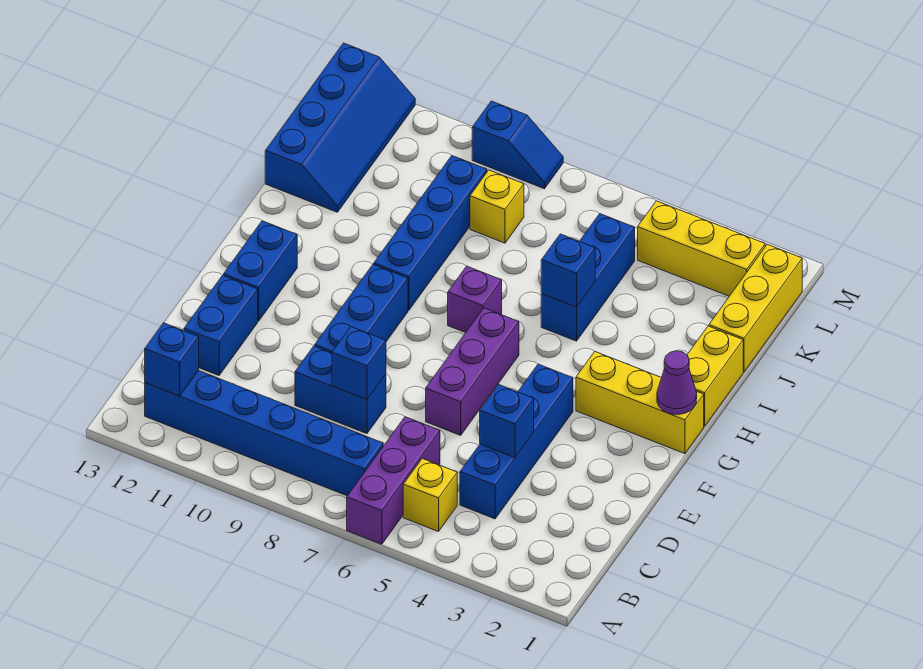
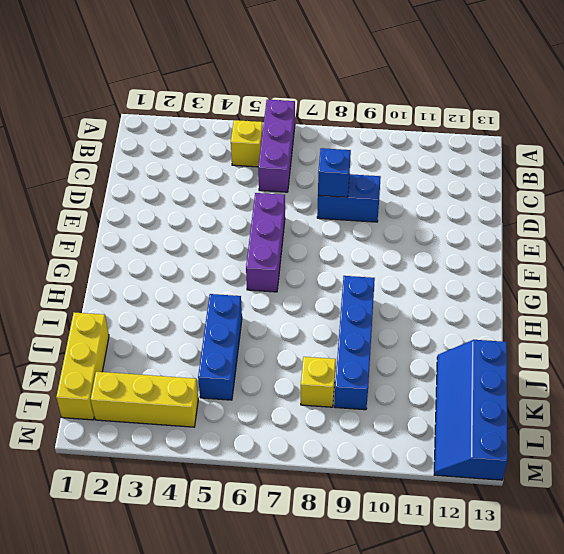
none -> blue brick B7:B12 level 1
none -> blue brick C4:F4 level 1
none -> blue brick D12:E12 level 1

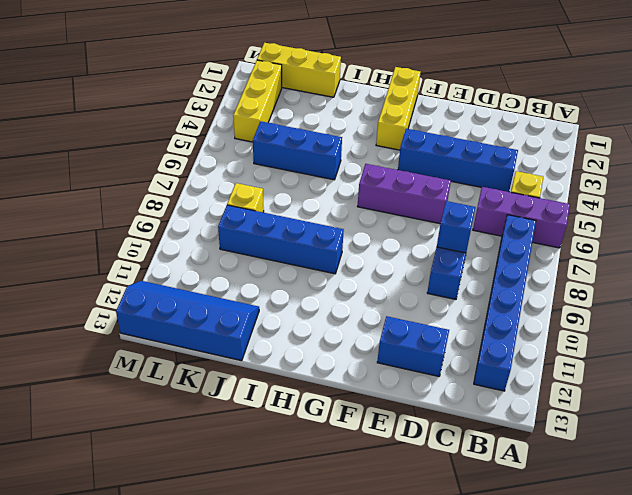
none -> blue brick E9:G9 level 1
none -> blue brick F12:G12 level 1
none -> yellow brick H1:I1 level 1

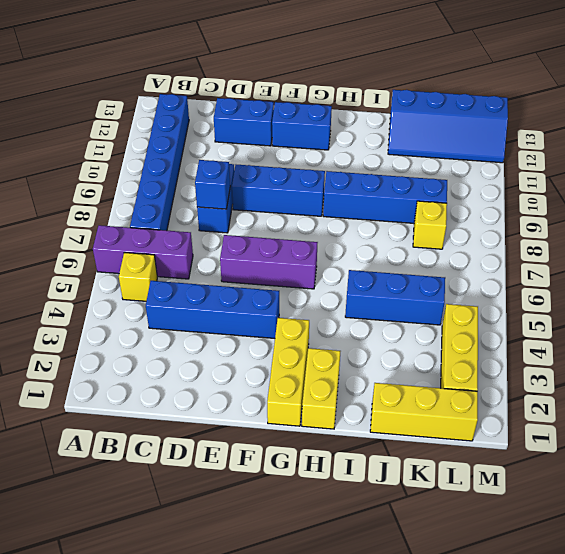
yellow brick H1:H2 level 1 -> yellow brick H1:I1 level 1
none -> purple brick H7 level 1
none -> blue slope M8:M9 level 1 top 9
none -> blue brick B12 level 2

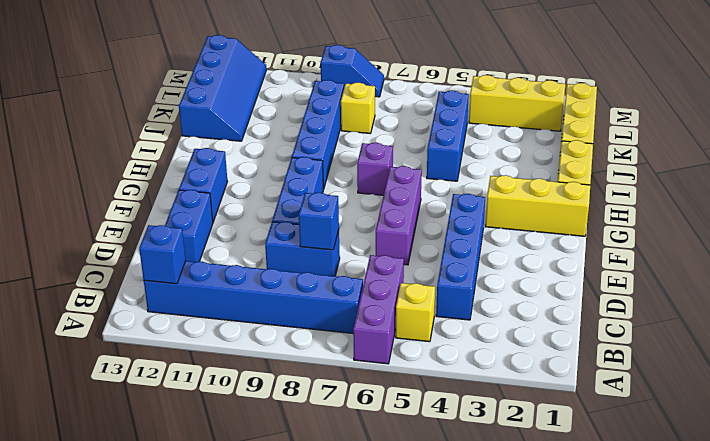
none -> blue brick D4 level 2
none -> purple cone G1 level 2
none -> blue brick I5 level 2

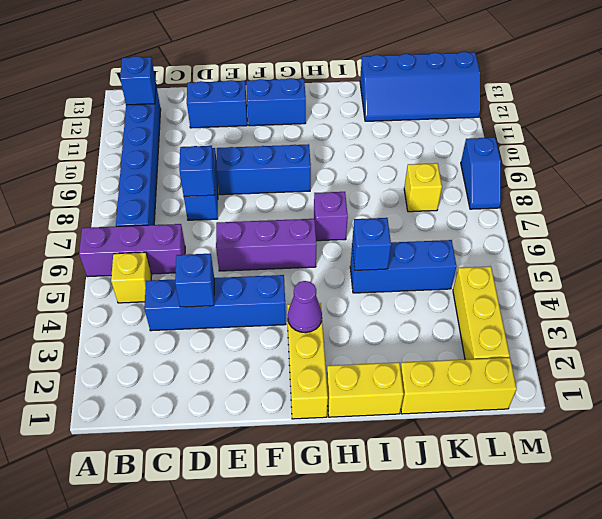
purple cone G3 level 2 -> purple cone G1 level 2
none -> blue brick H9:K9 level 1

